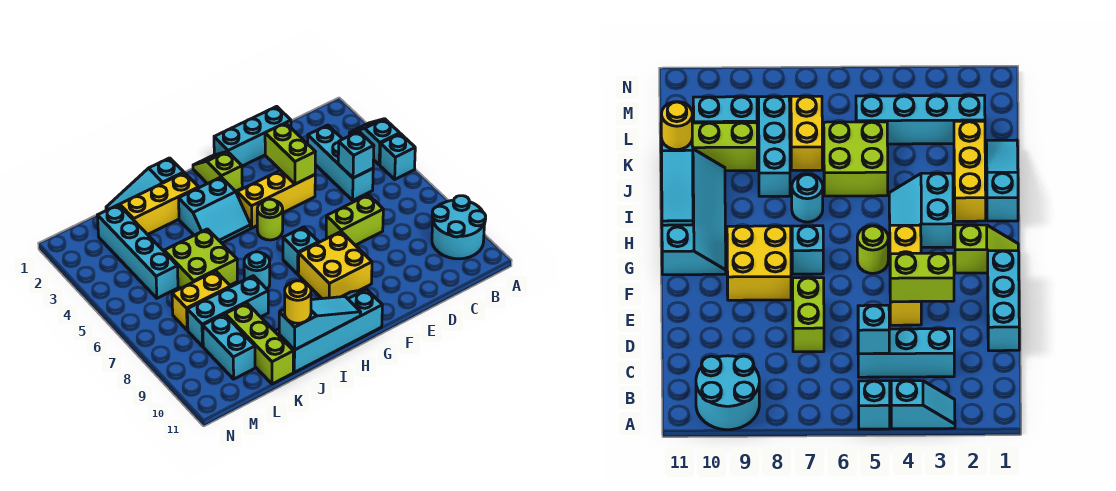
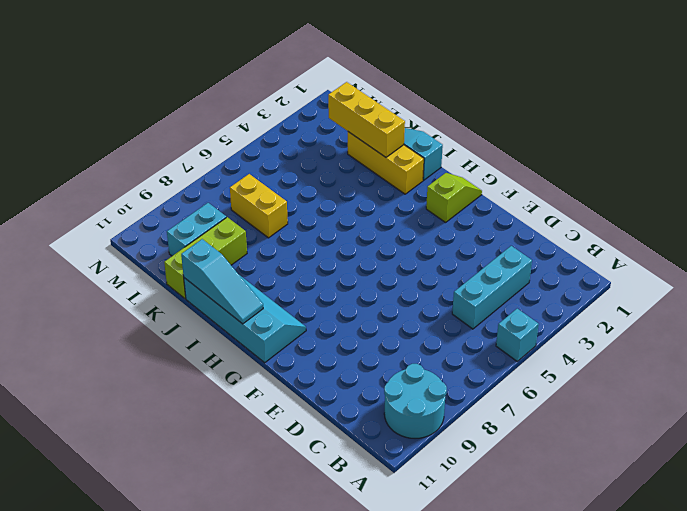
yellow brick J2:L2 level 2 -> yellow brick E4:G4 level 1
none -> cyan slope A3:A4 level 1 top 4
none -> cyan brick D1:F1 level 1
none -> lime brick D7:E7 level 1

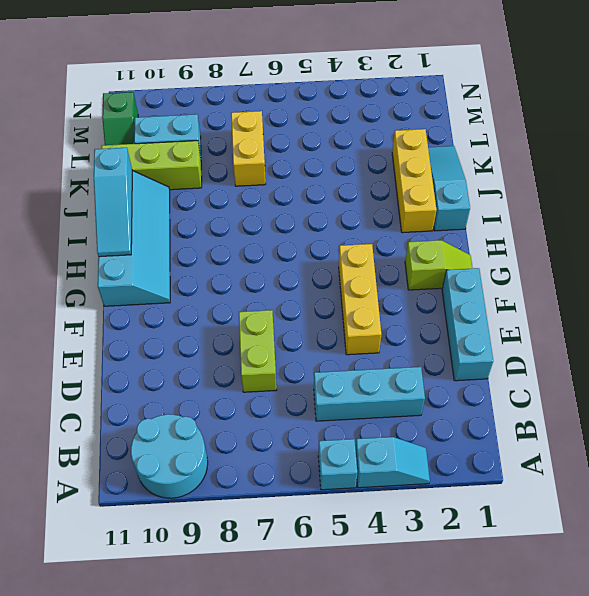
green slope L11:M11 level 1 top M -> none
none -> yellow brick F8:G9 level 1
none -> lime round brick G5 level 1
none -> cyan brick G7 level 1

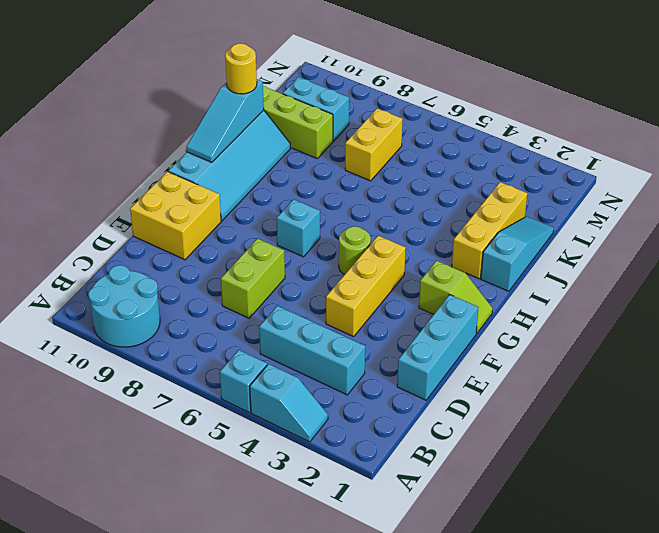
yellow brick E10:F11 level 1 -> yellow brick F8:G9 level 1
none -> cyan slope H3:I4 level 1 top 3
none -> cyan round brick I7 level 1
none -> lime brick J5:K6 level 1

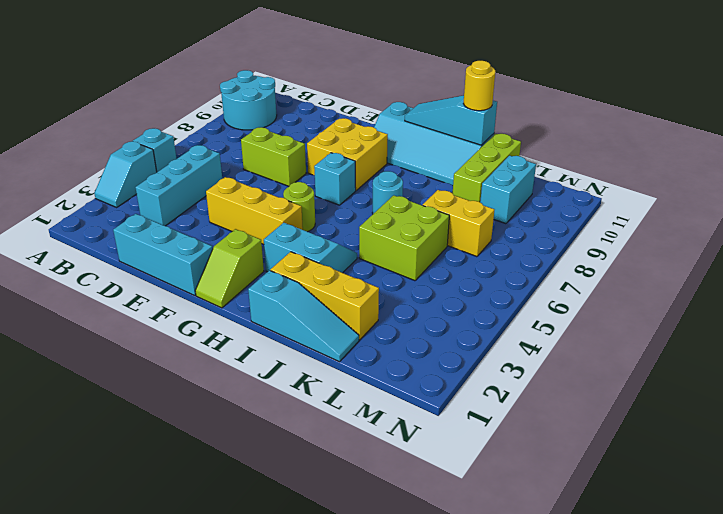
none -> cyan brick J8:L8 level 1
none -> cyan brick L2:L5 level 1
none -> cyan brick C5 level 2

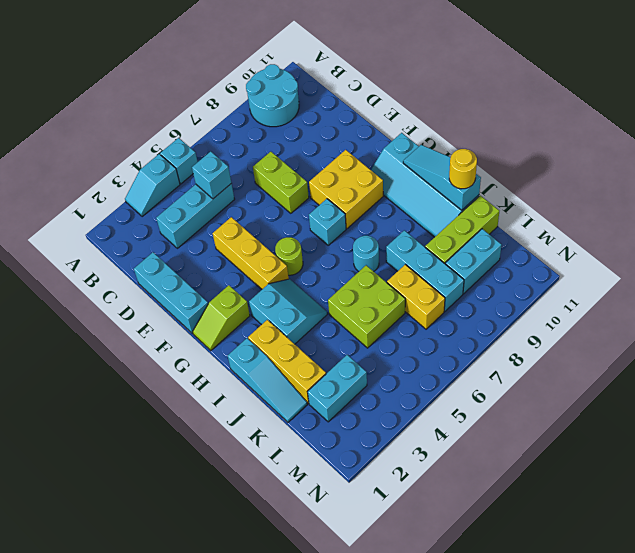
cyan brick L2:L3 level 1 -> cyan brick L2:L5 level 1
none -> lime brick E3:E4 level 2

